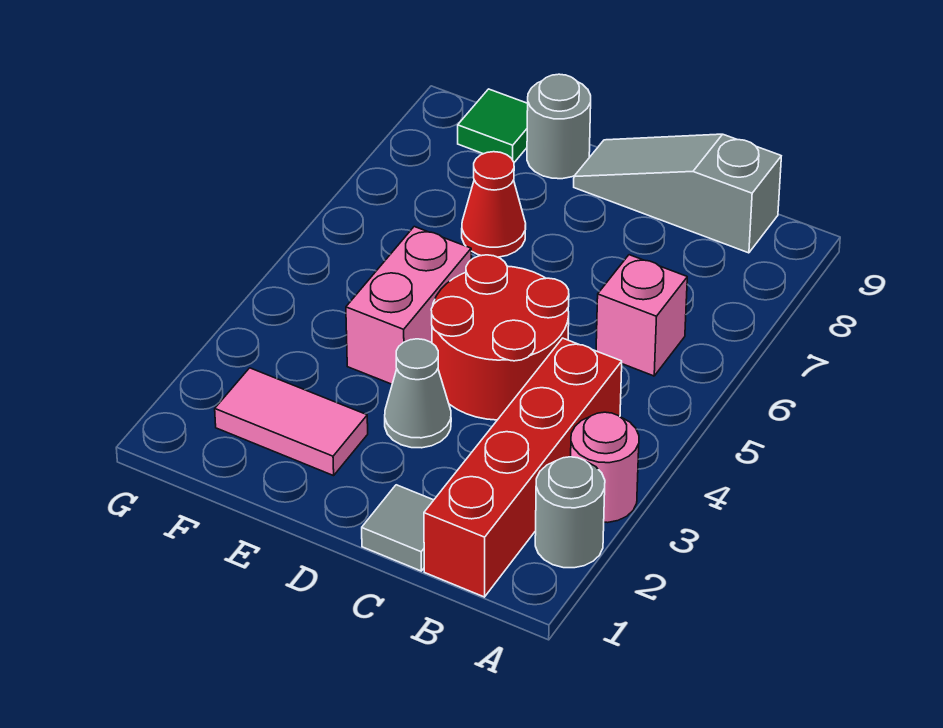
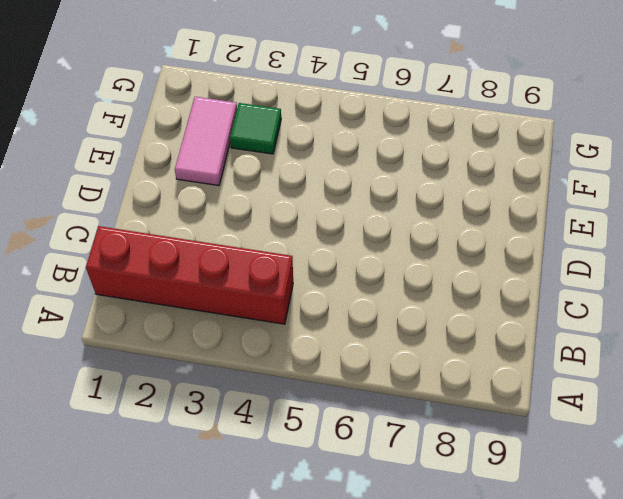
green tile F3 level 1 -> green tile F9 level 1
none -> grey round brick A2 level 1
none -> pink round brick A3 level 1
none -> pink brick B6 level 1

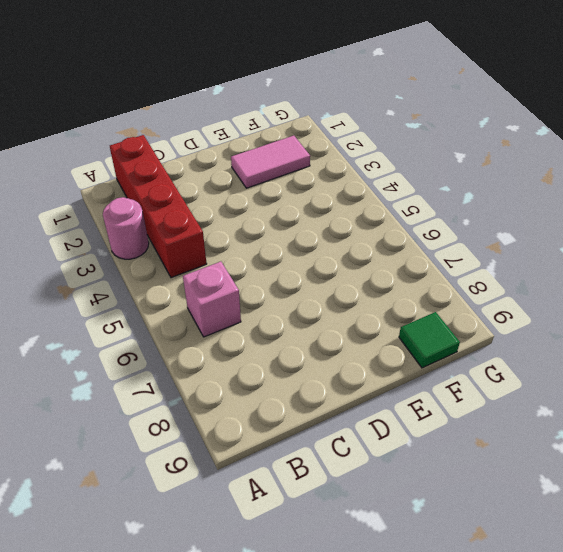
none -> grey round brick A2 level 1
none -> grey slope B9:D9 level 1 top B
none -> grey tile C1 level 1

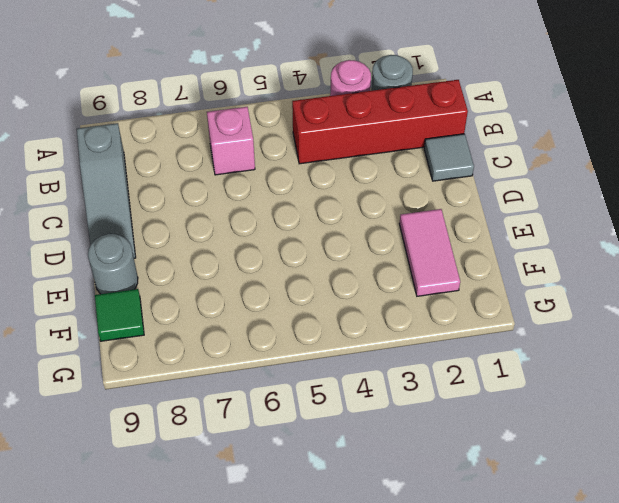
none -> red round brick C4:D5 level 1
none -> grey cone D3 level 1
none -> pink brick E4:E5 level 1

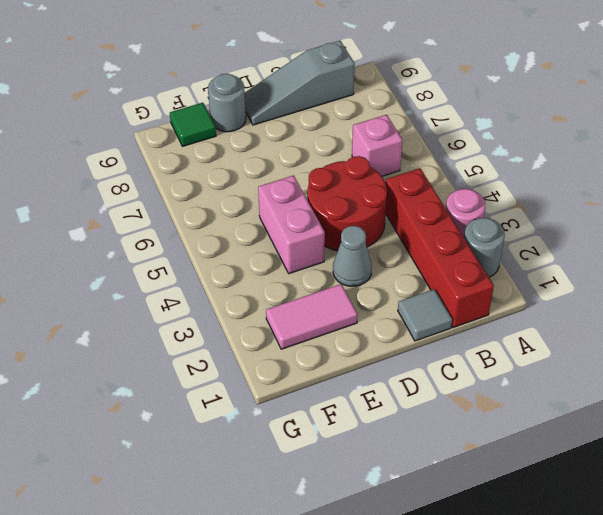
none -> red cone E7 level 1

